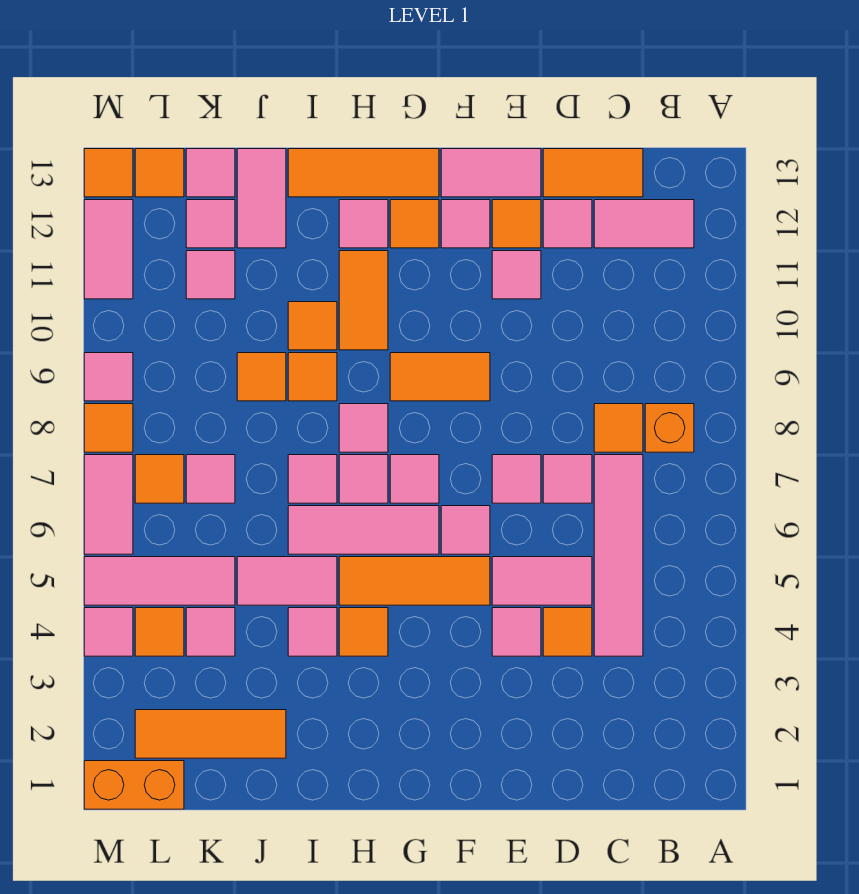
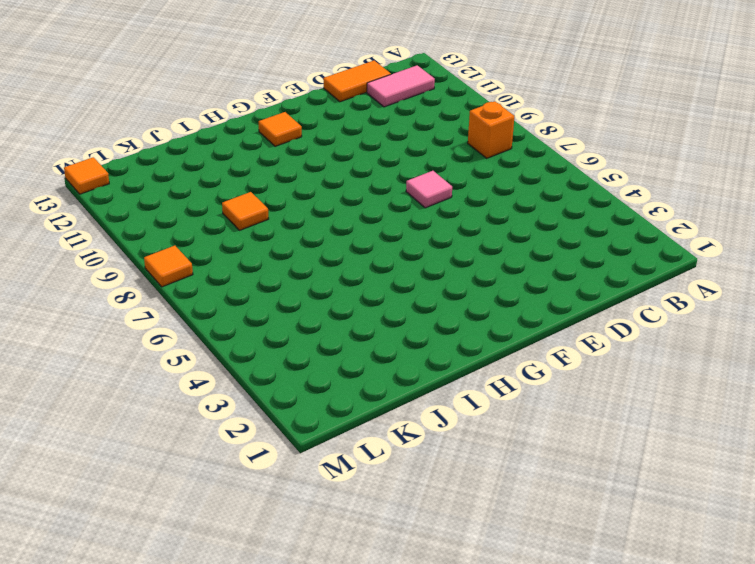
none -> pink tile C4:C7 level 1
none -> orange tile C8 level 1
none -> orange tile D4 level 1
none -> pink tile D5:E5 level 1

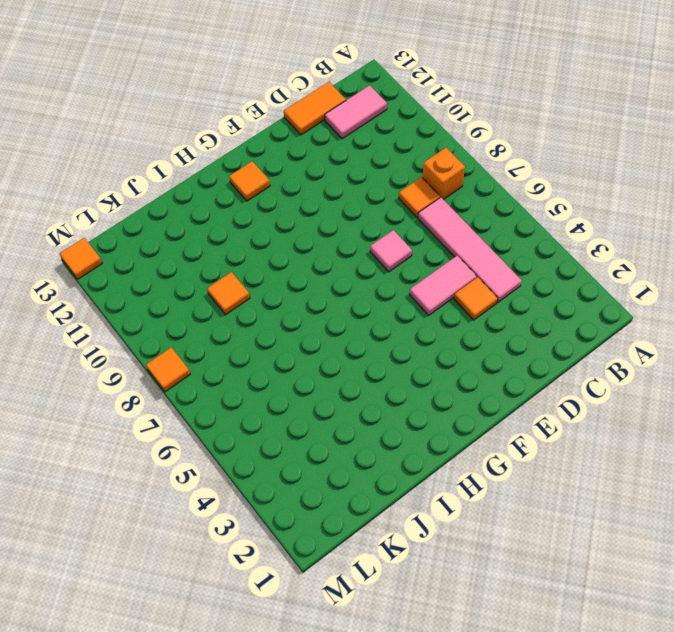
none -> pink tile D7 level 1
none -> pink tile D12 level 1
none -> pink tile E4 level 1
none -> pink tile E11 level 1

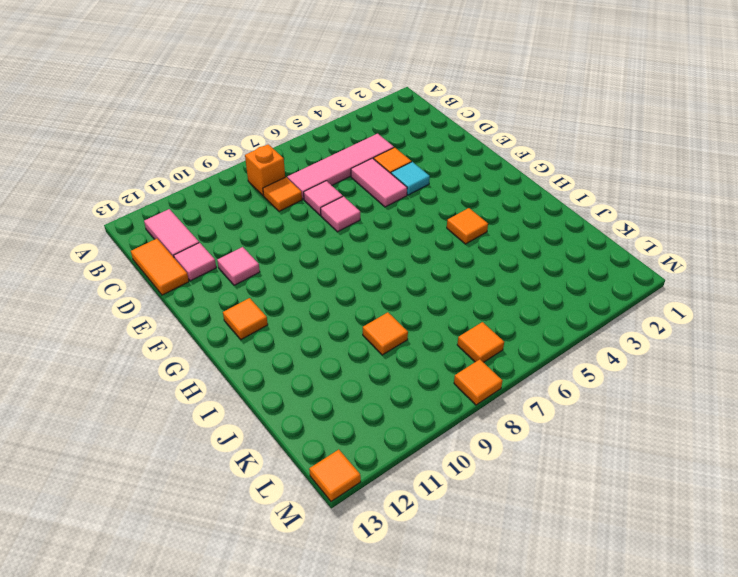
cyan tile E4 level 1 -> pink tile E4 level 1
none -> orange tile E12 level 1
none -> pink tile E13:F13 level 1
none -> orange tile F5:H5 level 1
none -> pink tile F6 level 1

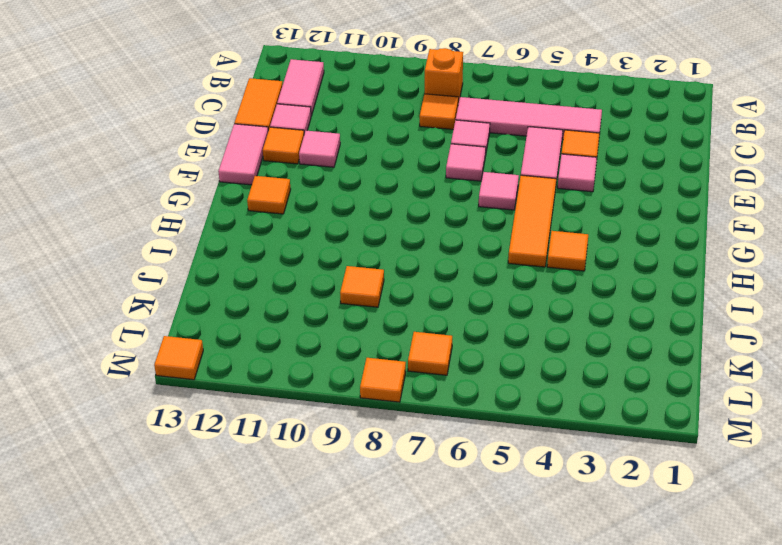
none -> orange tile F9:G9 level 1
none -> pink tile F12 level 1
none -> pink tile G6:I6 level 1
none -> pink tile G7 level 1

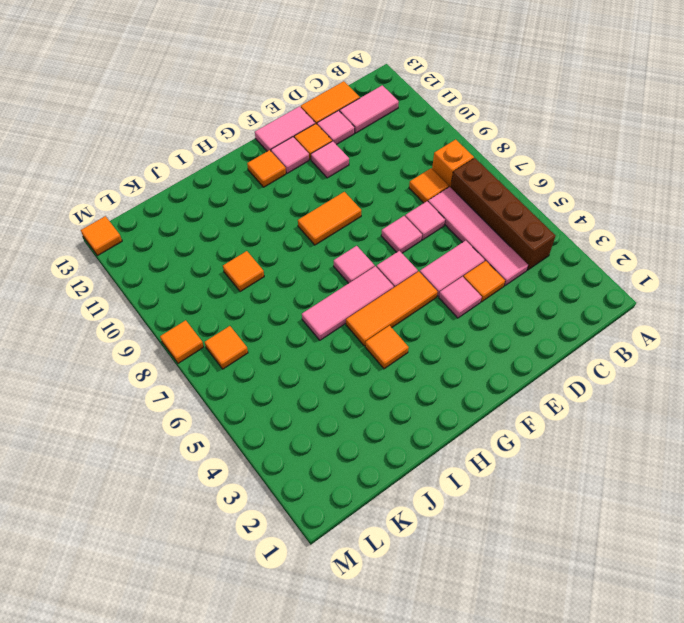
brown brick B4:B7 level 1 -> none
none -> orange tile G13:I13 level 1
none -> pink tile H7 level 1
none -> pink tile H8 level 1
none -> orange tile H10:H11 level 1

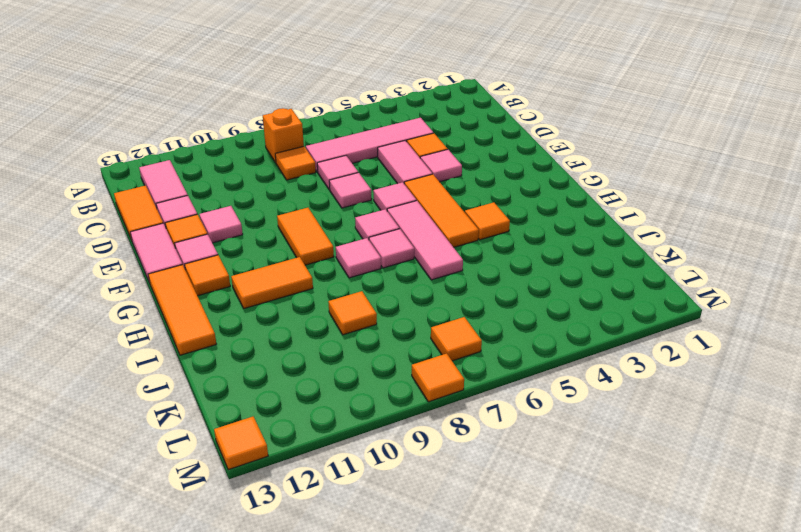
none -> pink tile H12 level 1
none -> pink tile I4 level 1
none -> pink tile I5:J5 level 1
none -> pink tile I7 level 1

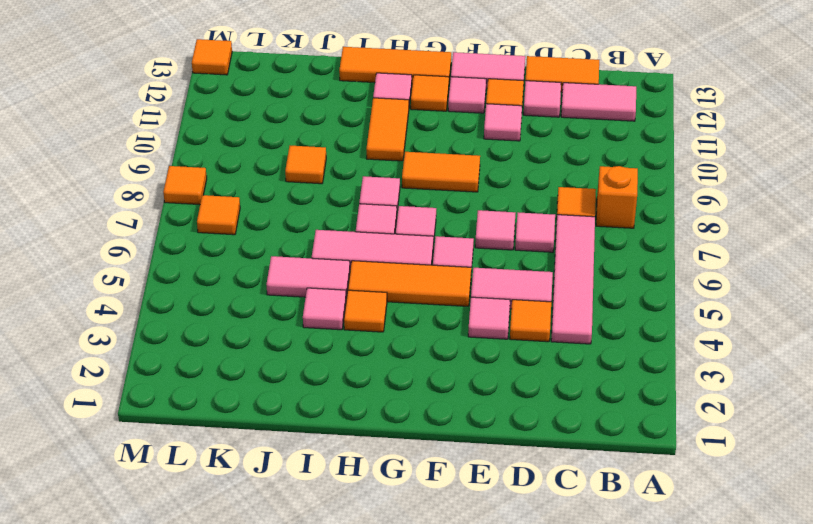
none -> pink tile I7 level 1
none -> orange tile I9 level 1
none -> orange tile I10 level 1
none -> orange tile J2:L2 level 1

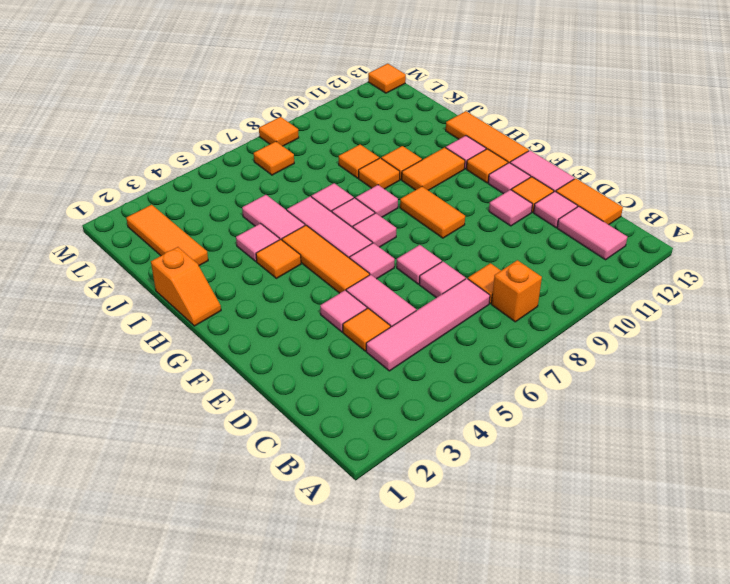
orange slope H1:I1 level 1 top I -> none
none -> pink tile J12:J13 level 1
none -> pink tile K4 level 1
none -> pink tile K5:M5 level 1
none -> pink tile K7 level 1

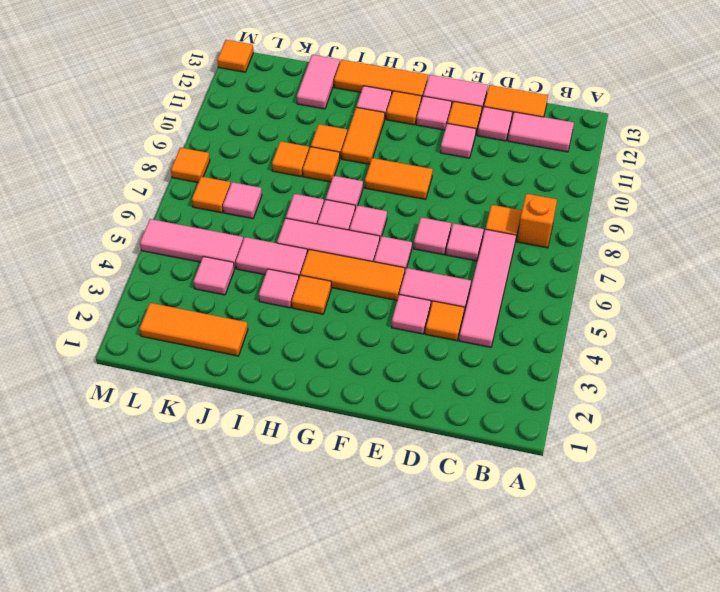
none -> pink tile K11 level 1
none -> pink tile K12 level 1
none -> pink tile K13 level 1
none -> orange brick L1:M1 level 1

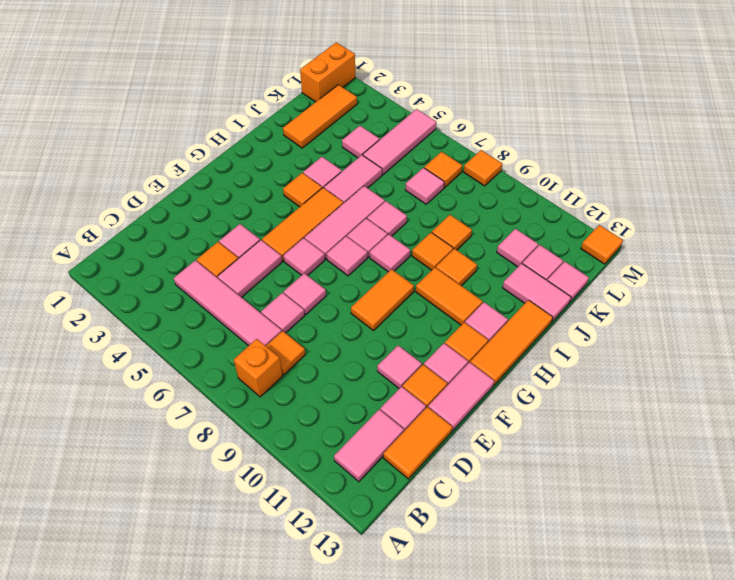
none -> orange tile L4 level 1
none -> orange tile L13 level 1
none -> pink tile M4 level 1
none -> pink tile M6:M7 level 1

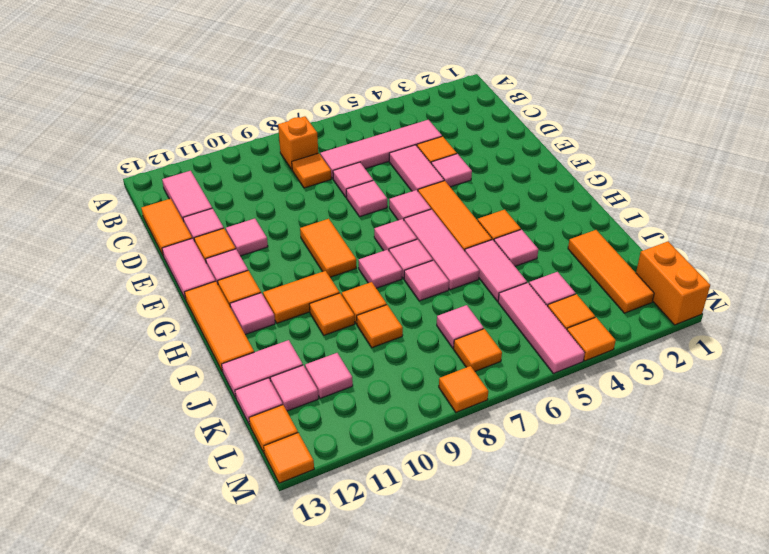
orange tile M4 level 1 -> pink tile M4 level 1
none -> pink tile M6:M7 level 1
none -> pink tile M9 level 1
none -> pink tile M11:M12 level 1

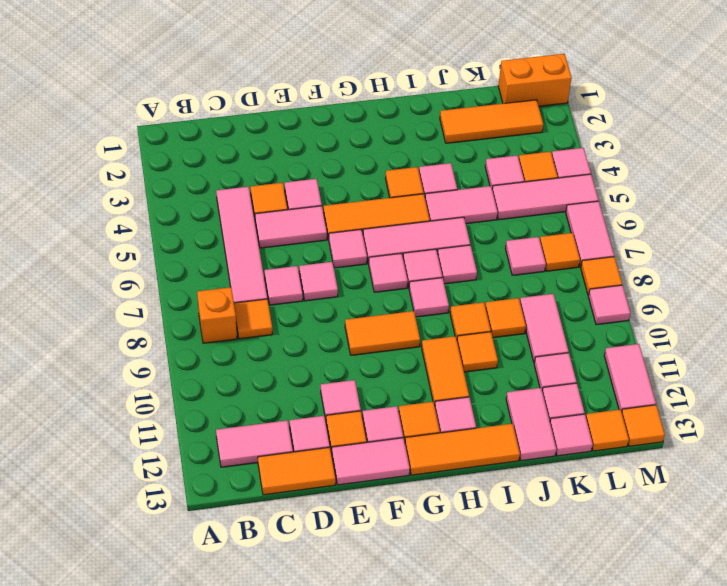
pink tile K9:K10 level 1 -> none

